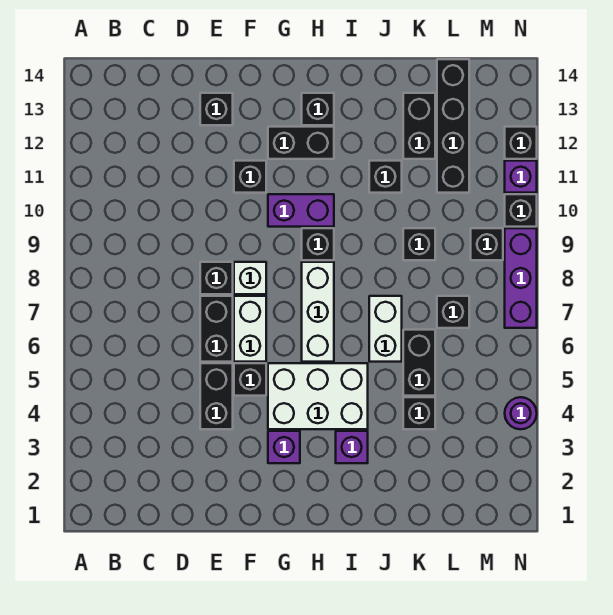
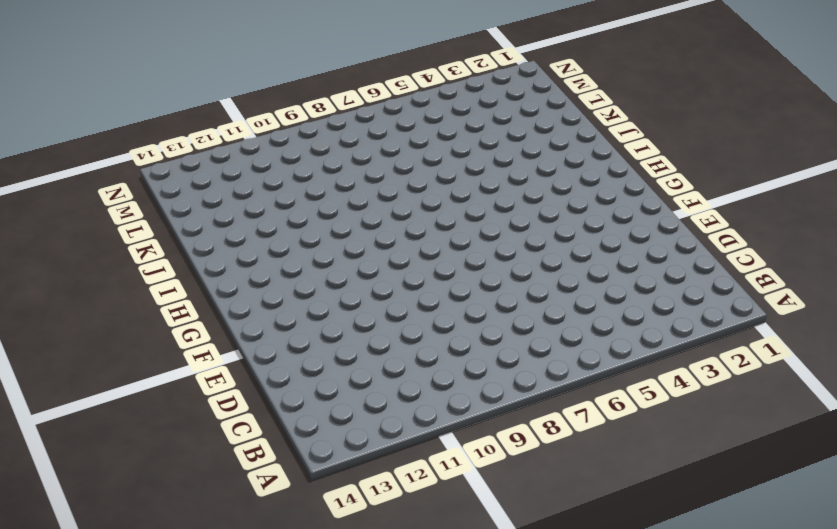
none -> black brick E4:E5 level 1
none -> black brick E6:E7 level 1
none -> black brick E8 level 1
none -> black brick E13 level 1

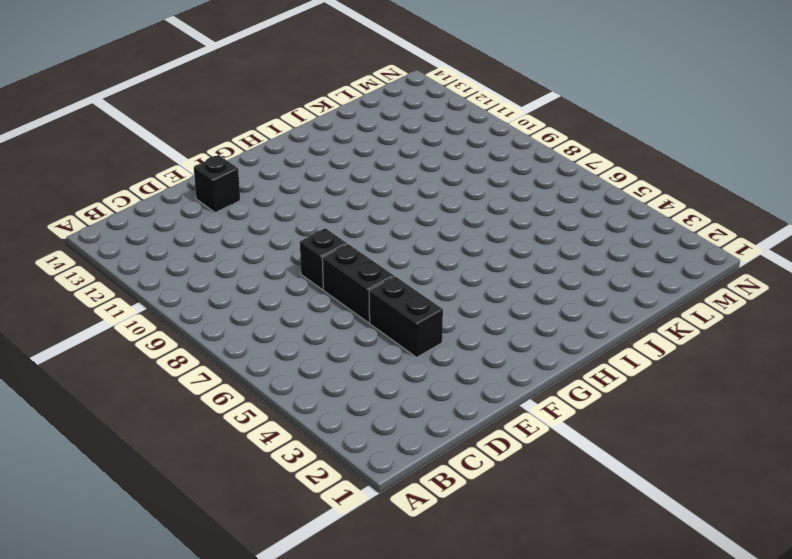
none -> black brick F5 level 1
none -> white brick F6:F7 level 1
none -> white brick F8 level 1
none -> black brick F11 level 1

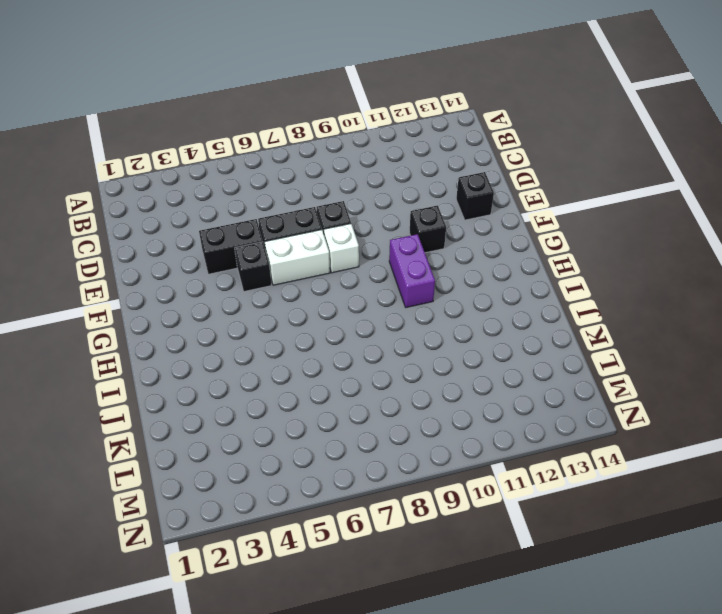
none -> purple brick G3 level 1
none -> white brick G4:I5 level 1
none -> black brick G12:H12 level 1
none -> white brick H6:H8 level 1

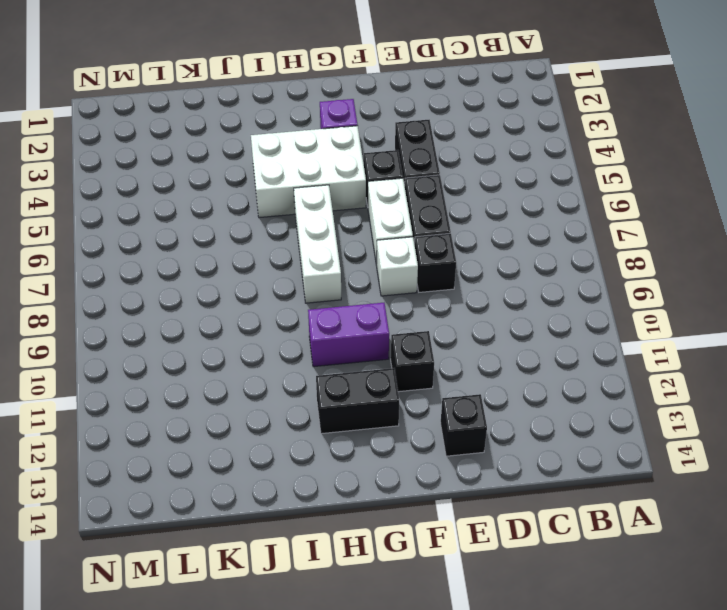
none -> black brick H9 level 1
none -> black brick H13 level 1
none -> purple brick I3 level 1
none -> white brick J6:J7 level 1

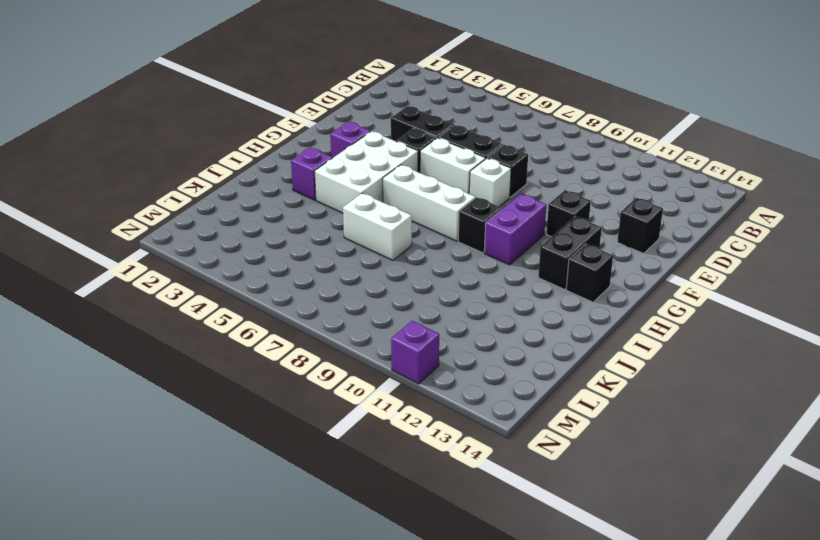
none -> black brick J11 level 1
none -> black brick K4 level 1
none -> black brick K5:K6 level 1
none -> black brick K9 level 1

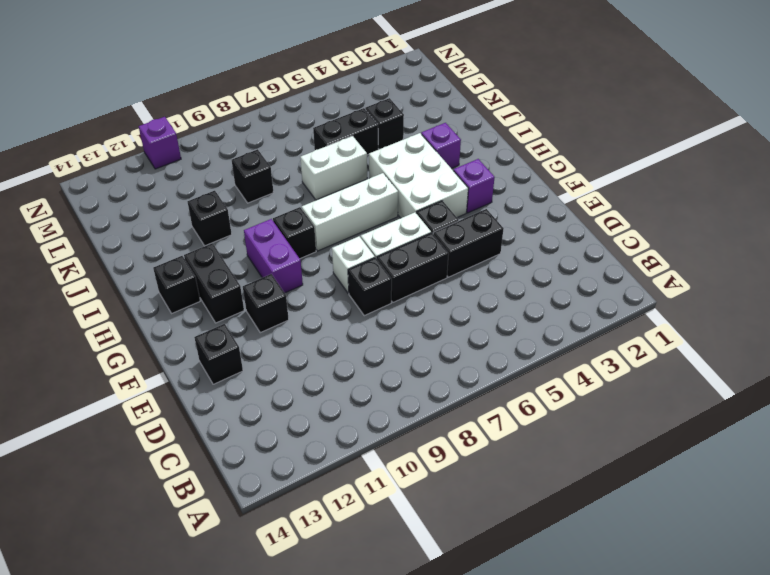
none -> black brick K12:K13 level 1
none -> black brick L7 level 1
none -> black brick L11:L14 level 1
none -> black brick M9 level 1

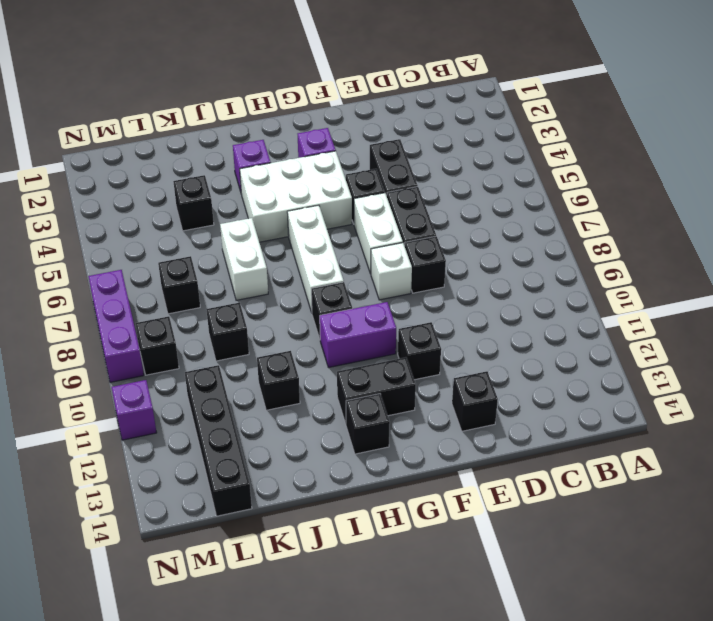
none -> black brick K5:K6 level 1
none -> black brick K12:K13 level 1
none -> purple round brick N4 level 1
none -> black brick N10 level 1

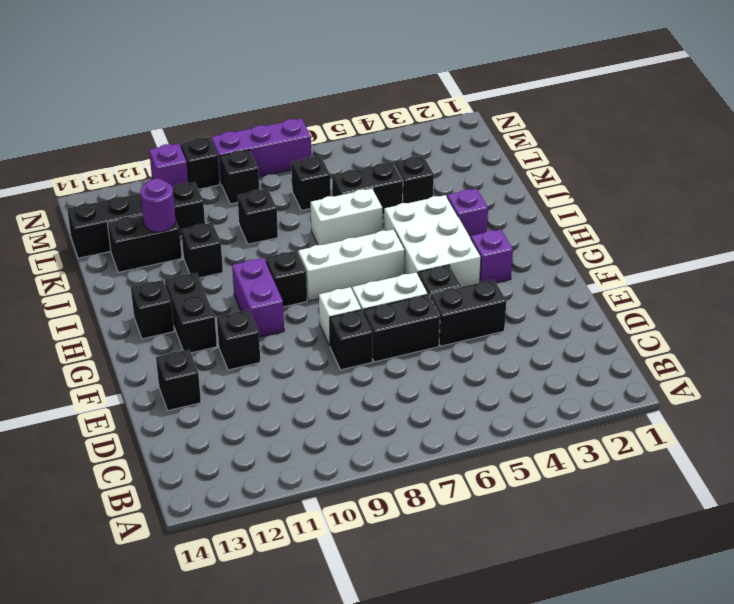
purple round brick K12 level 2 -> purple round brick N4 level 1
none -> black brick N12 level 1

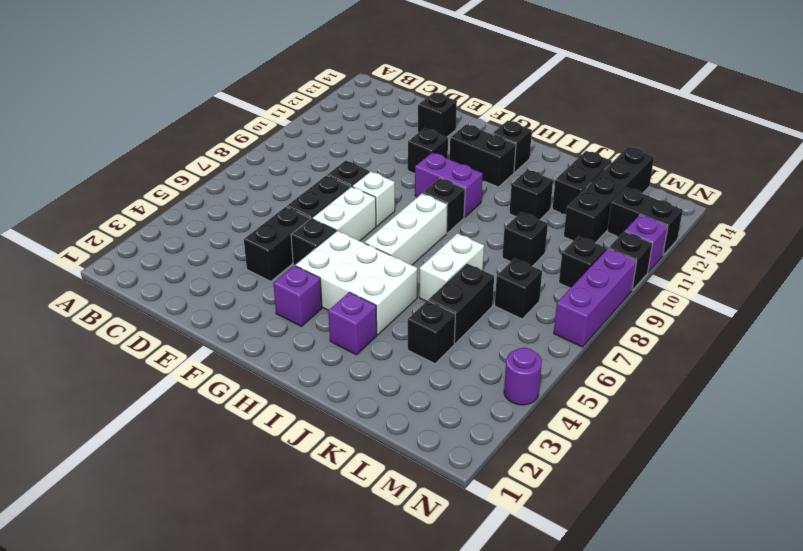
black brick M12:N12 level 1 -> black brick N12 level 1

